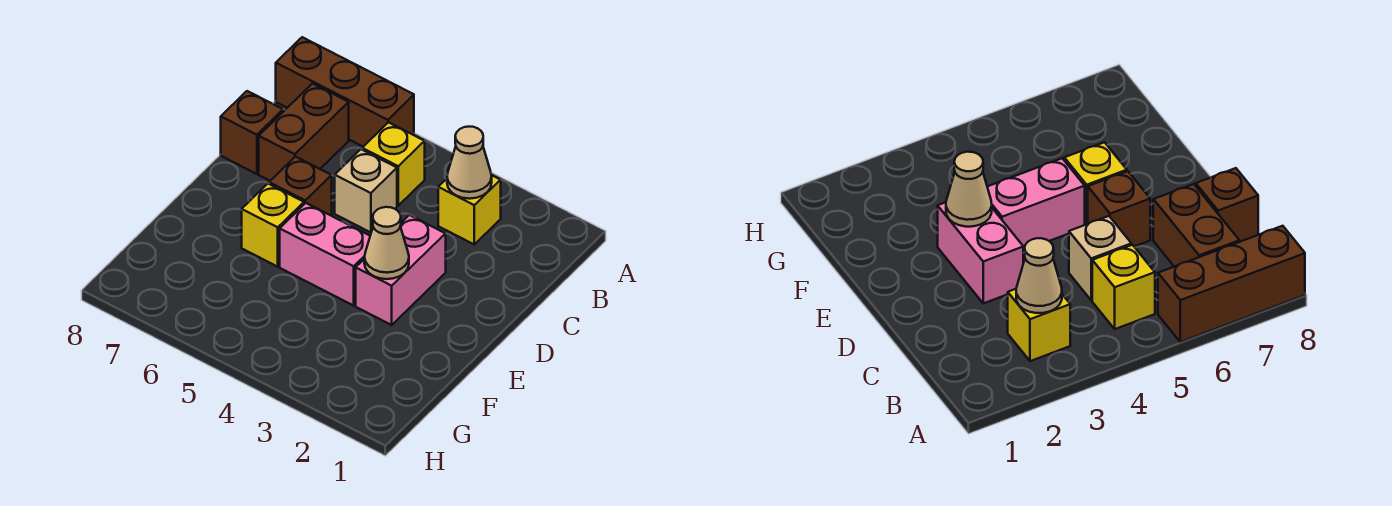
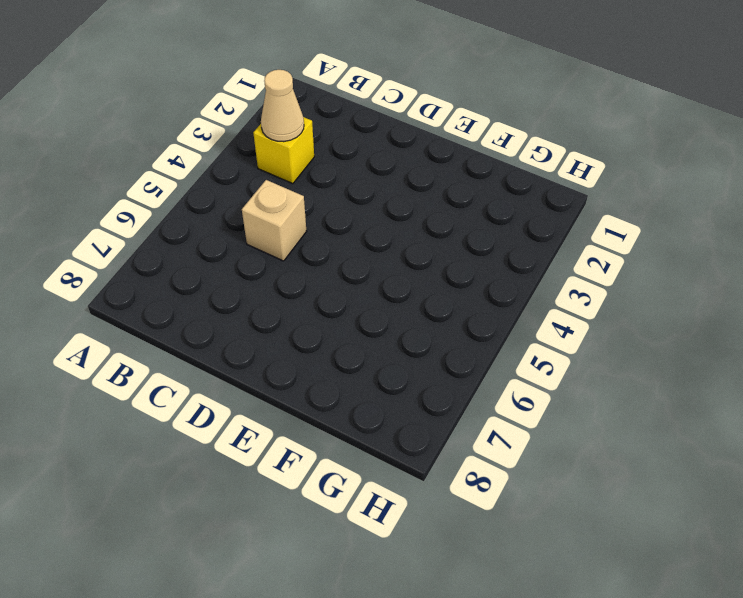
none -> brown brick A6:A8 level 1
none -> yellow brick B5 level 1
none -> brown brick B7:C7 level 1

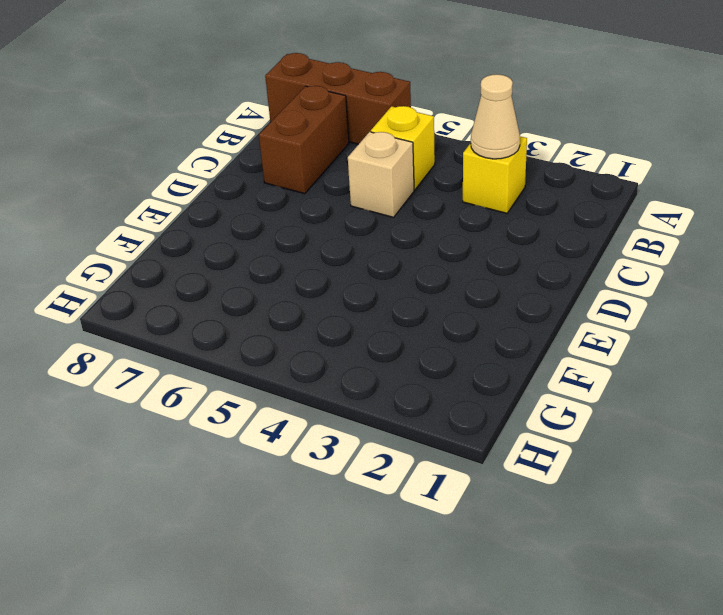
none -> brown brick C8 level 1
none -> pink brick D3:E3 level 1
none -> brown brick D6 level 1

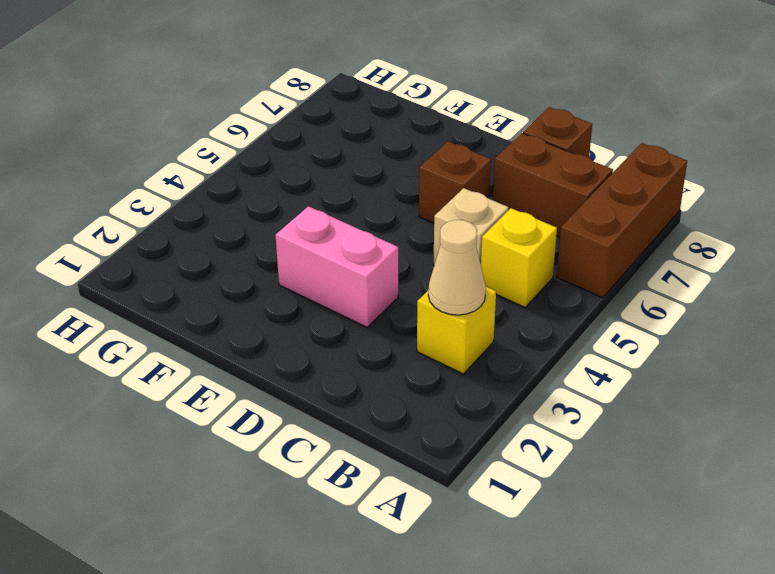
none -> pink brick E4:E5 level 1
none -> yellow brick E6 level 1
none -> tan cone E3 level 2

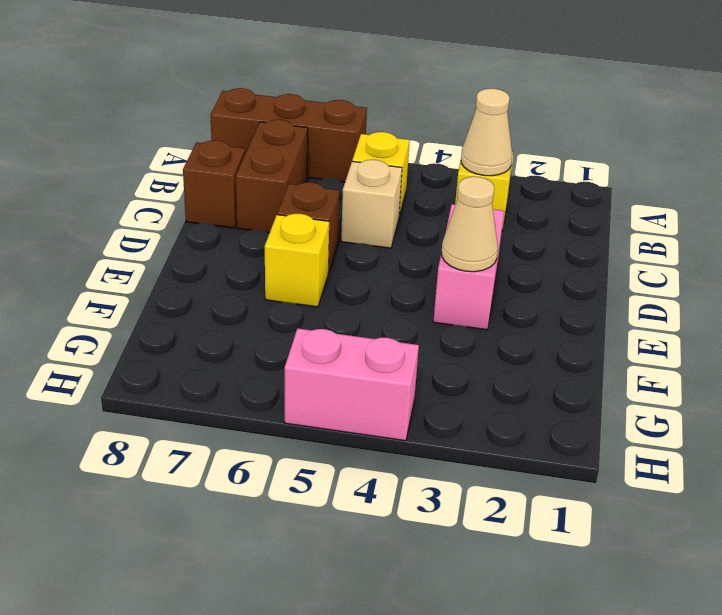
pink brick H4:H5 level 1 -> pink brick E4:E5 level 1

